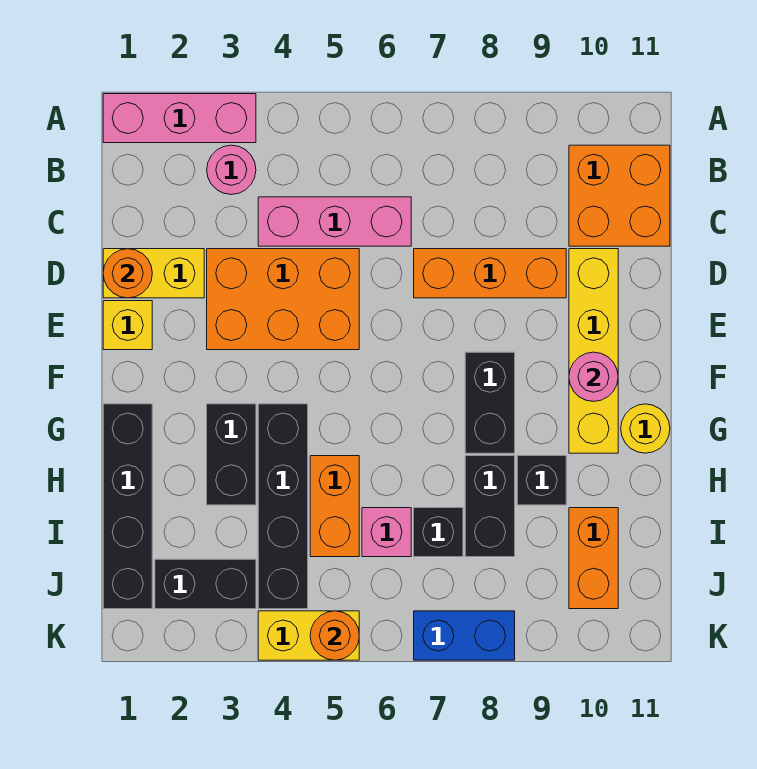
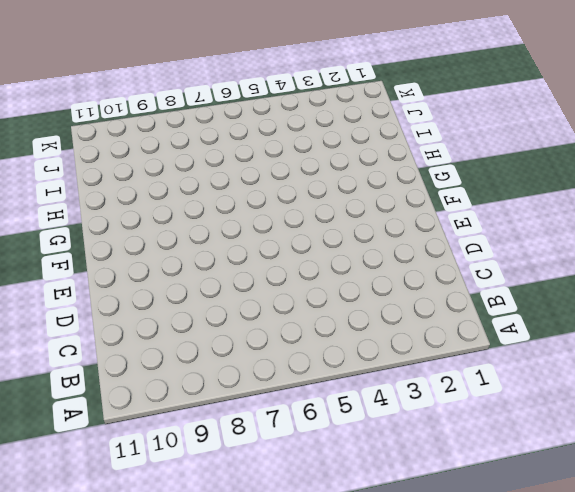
none -> pink brick A1:A3 level 1
none -> pink round brick B3 level 1
none -> orange brick B10:C11 level 1

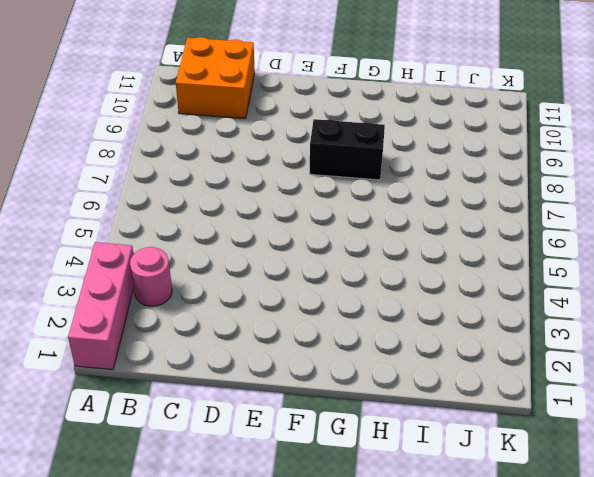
none -> pink brick C4:C6 level 1
none -> yellow brick D1:D2 level 1
none -> orange brick D3:E5 level 1

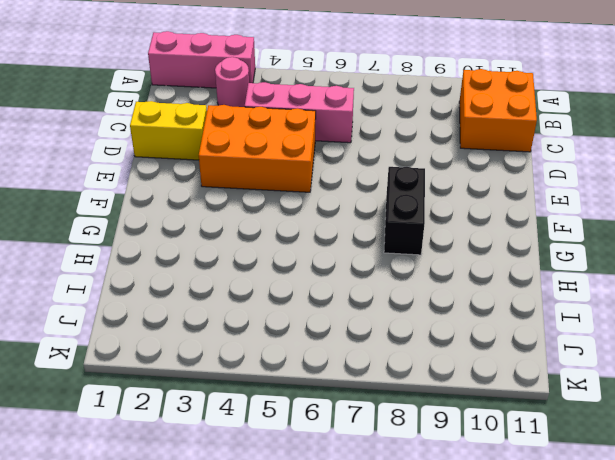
none -> orange brick D7:D9 level 1
none -> yellow brick D10:G10 level 1
none -> yellow brick E1 level 1

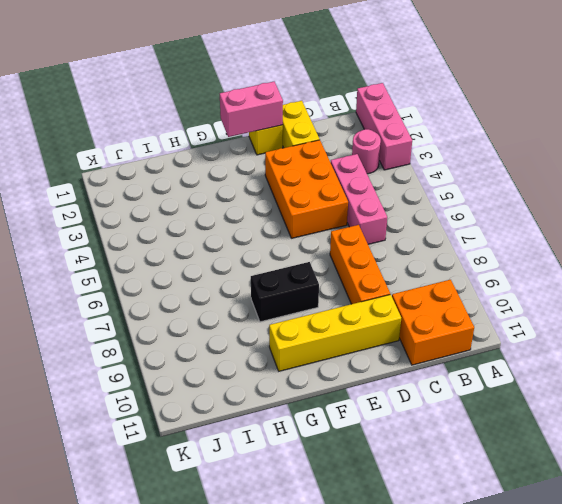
pink brick E1:F1 level 2 -> none
none -> black brick G1:J1 level 1
none -> black brick G3:H3 level 1
none -> black brick G4:J4 level 1

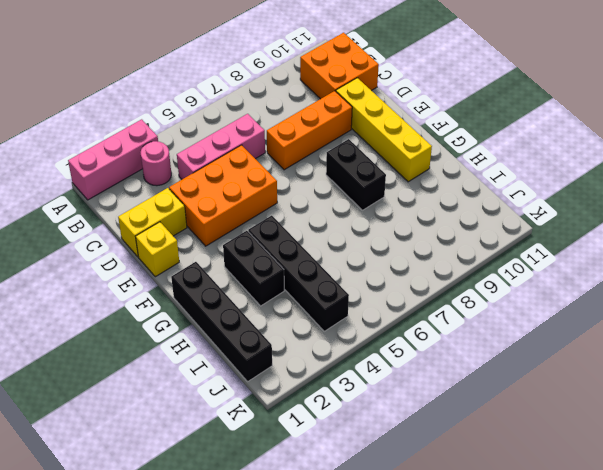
none -> yellow round brick G11 level 1
none -> orange brick H5:I5 level 1
none -> black brick H8:I8 level 1

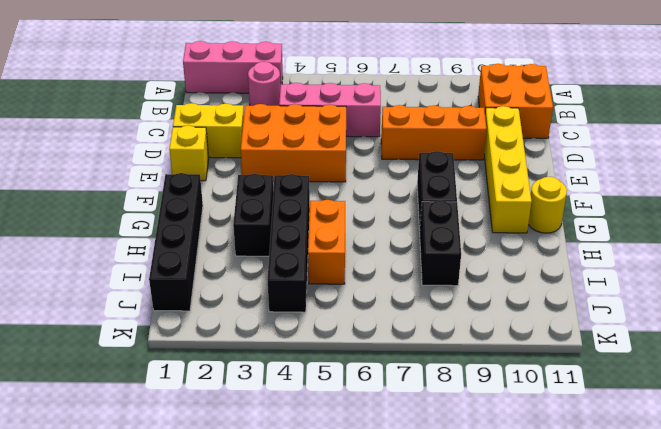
none -> black brick H9 level 1
none -> pink brick I6 level 1
none -> black brick I7 level 1

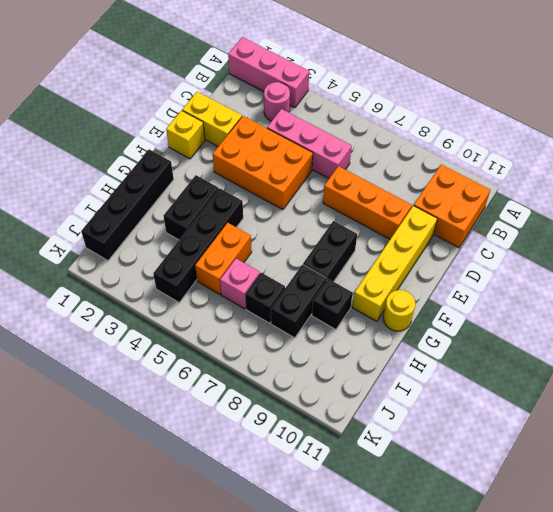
none -> orange brick I10:J10 level 1
none -> black brick J2:J3 level 1
none -> yellow brick K4:K5 level 1

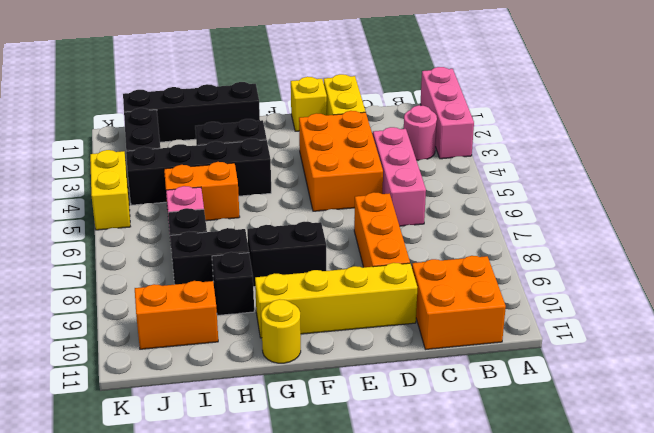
none -> blue brick K7:K8 level 1
none -> orange round brick D1 level 2
none -> pink round brick F10 level 2

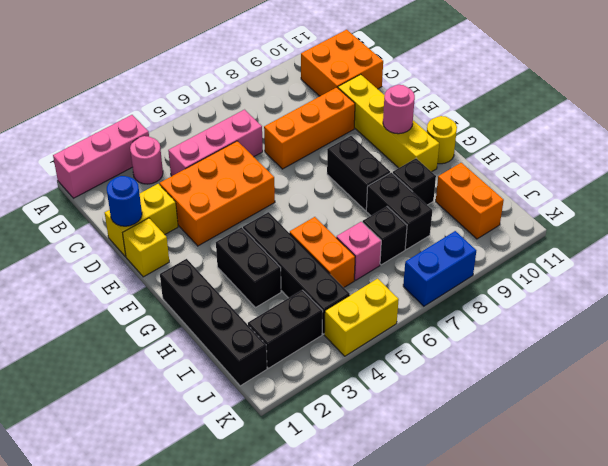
blue round brick D1 level 2 -> orange round brick D1 level 2
none -> orange round brick K5 level 2

